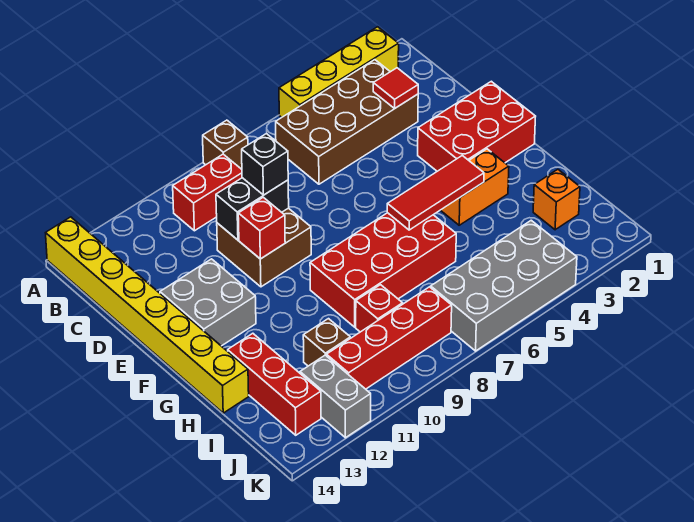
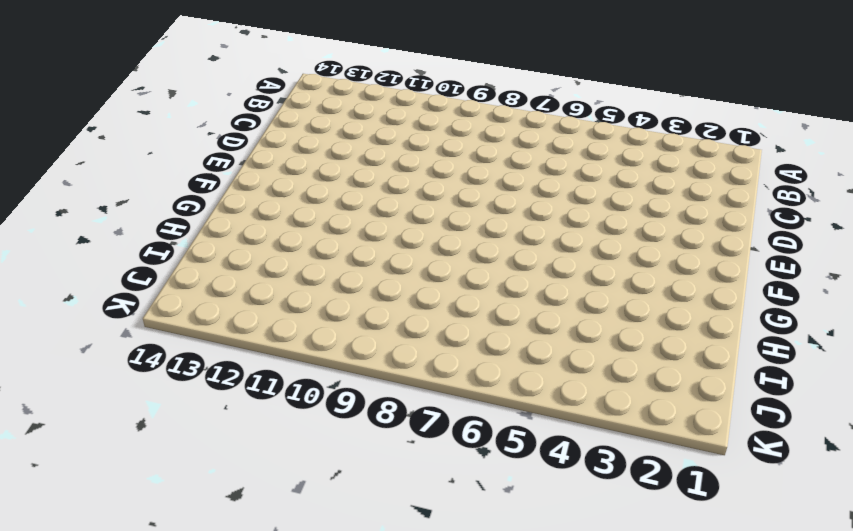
none -> yellow brick A2:A5 level 1
none -> brown brick A8 level 1
none -> yellow brick A14:H14 level 1

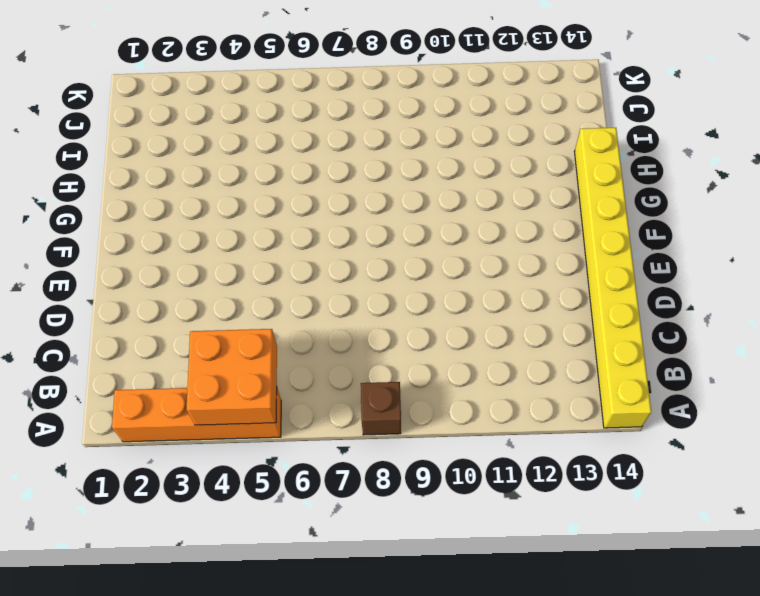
orange brick A2:A5 level 1 -> yellow brick A2:A5 level 1
orange brick A4:B5 level 2 -> none
none -> brown brick B3:C6 level 1
none -> red brick B9:B10 level 1
none -> brown brick D9:E10 level 1

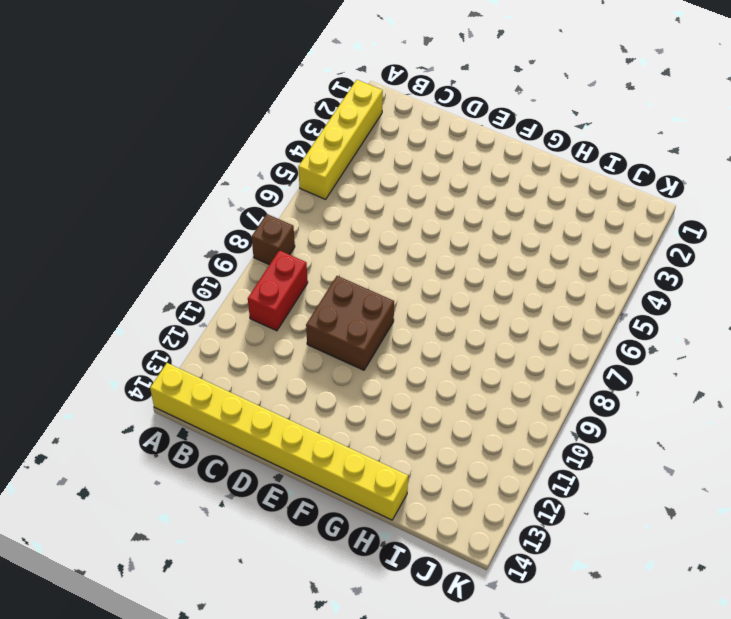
none -> brown brick B3:C6 level 1
none -> red brick E1:F3 level 1
none -> grey brick E12:F13 level 1

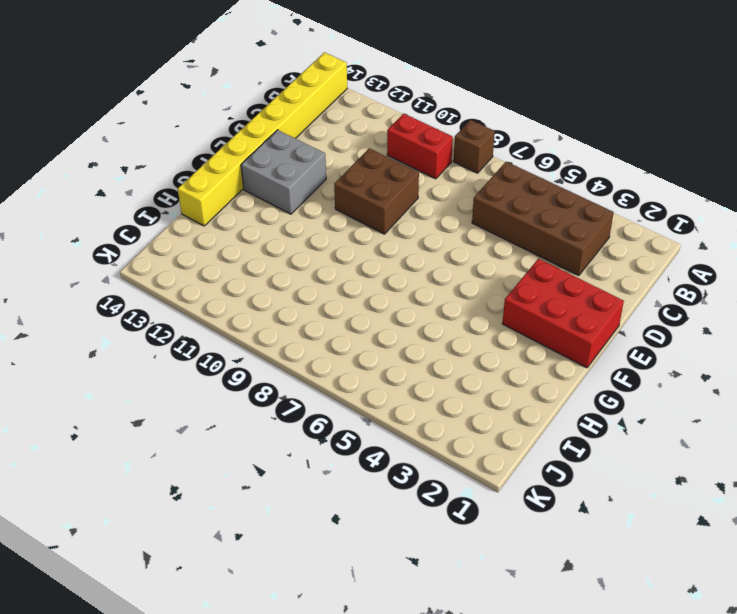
none -> yellow brick A2:A5 level 1
none -> orange brick G3:G4 level 1
none -> red brick G6:H9 level 1

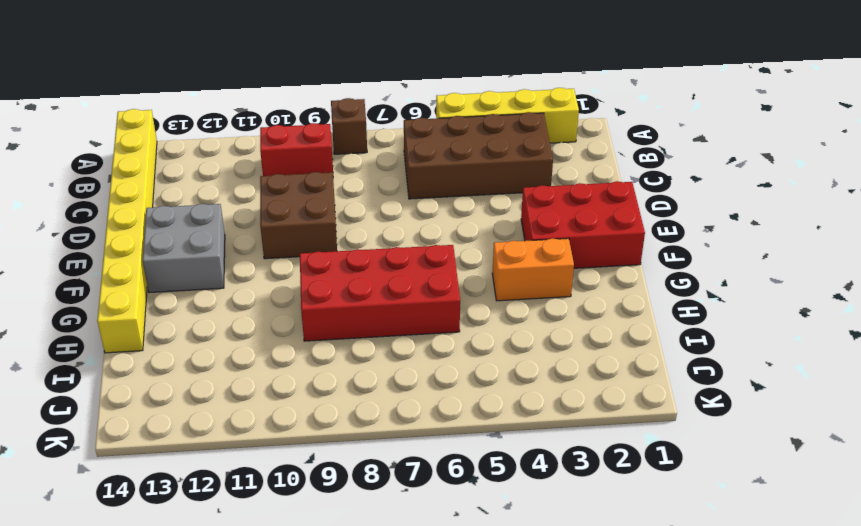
none -> red brick H13:J13 level 1
none -> orange brick I2 level 1
none -> red brick I9 level 1

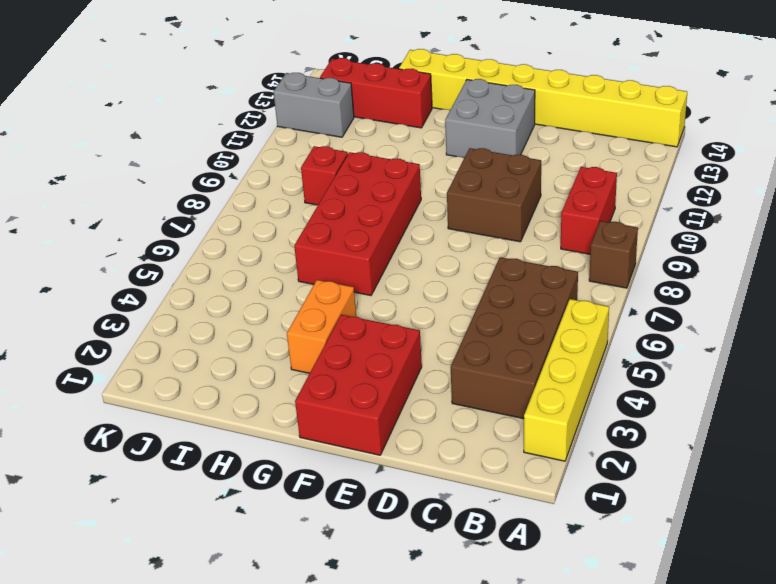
none -> orange brick I2 level 1
none -> brown brick I11 level 1
none -> grey brick J4:K7 level 1

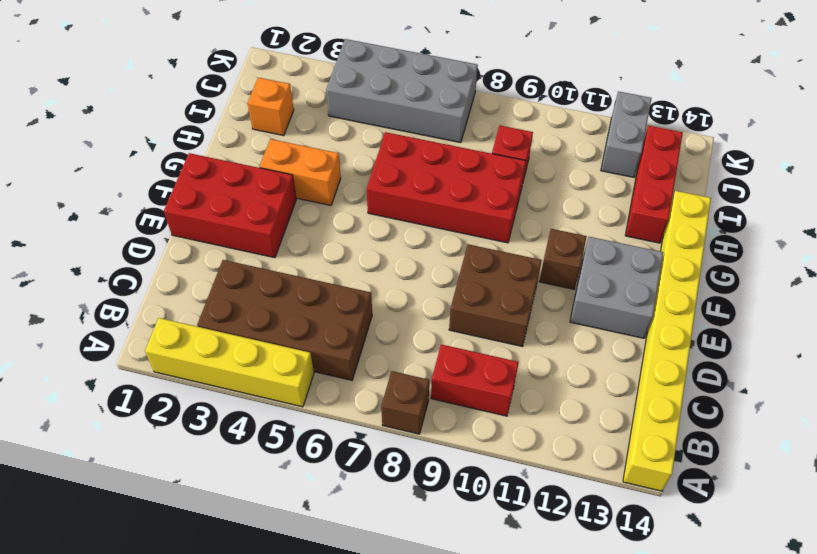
brown brick F11 level 1 -> brown brick I11 level 1
none -> red brick J8:J11 level 1
none -> red tile C3 level 2
none -> black brick D9:D10 level 2

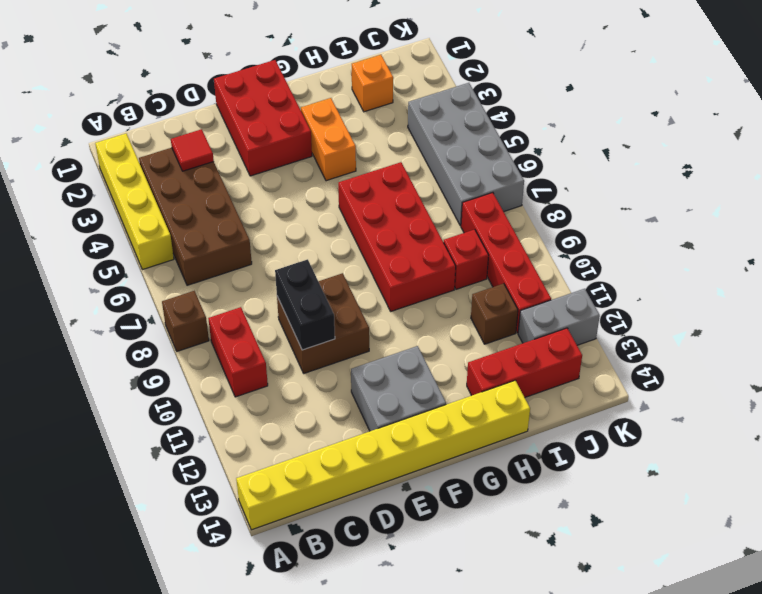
none -> red brick E10 level 2
none -> red tile G4:G6 level 2
none -> black brick D9 level 3

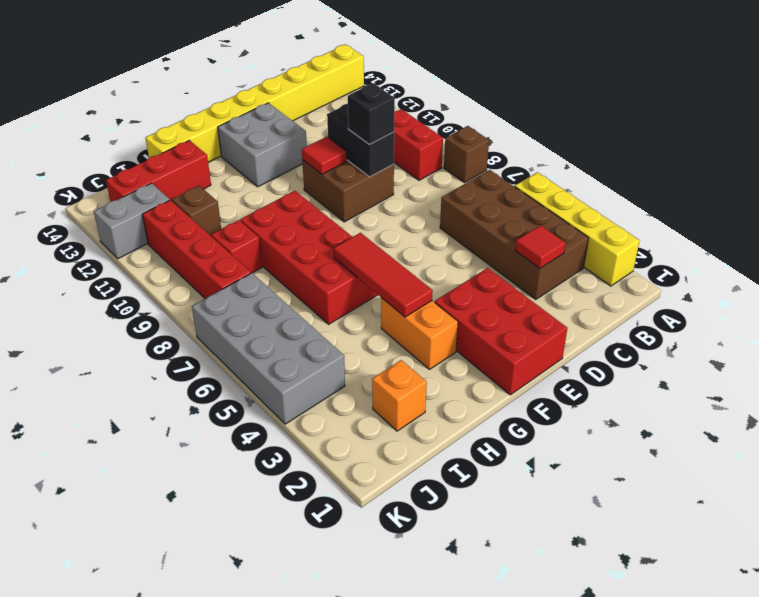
red tile E10 level 2 -> red brick E10 level 2

